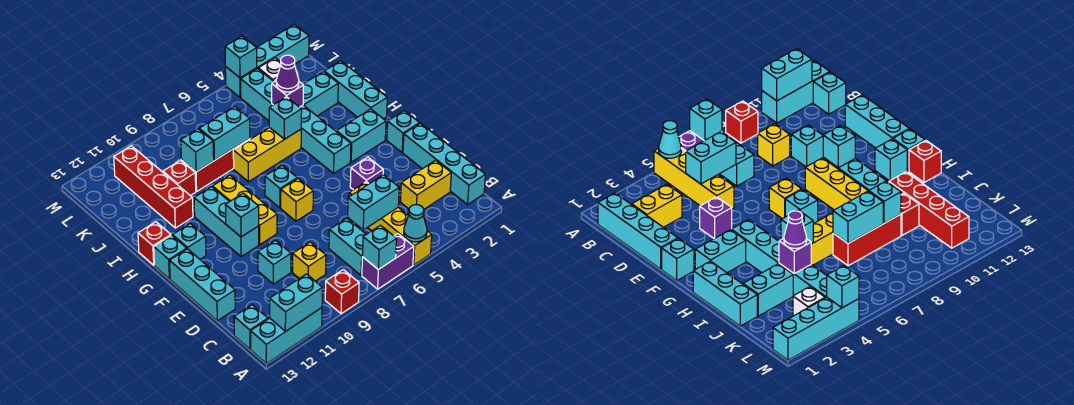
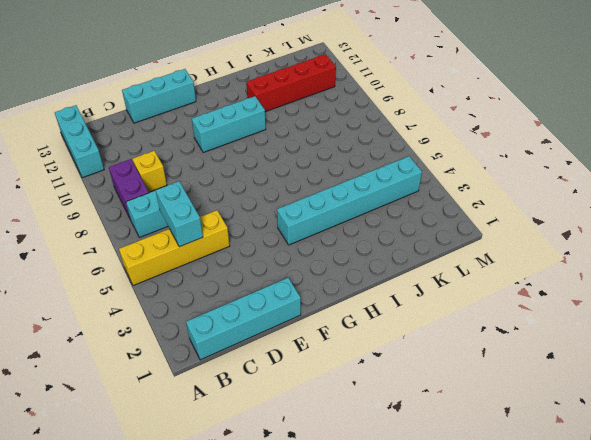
purple brick B8:B9 level 1 -> purple brick A6:A7 level 1
none -> red brick A9 level 1
none -> cyan brick B13 level 1
none -> yellow brick C2:C3 level 1
none -> cyan brick D10 level 1

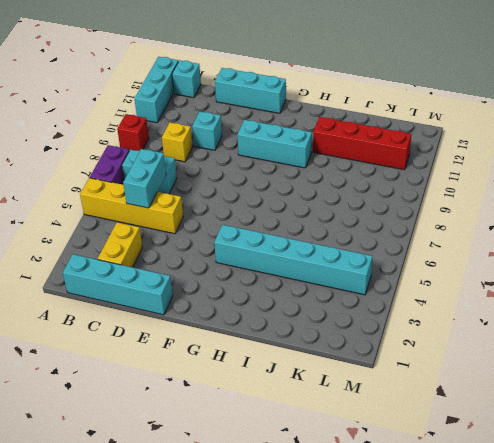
none -> purple brick E4 level 1
none -> cyan brick F1 level 1
none -> yellow brick F7 level 1
none -> yellow brick F9:H9 level 1

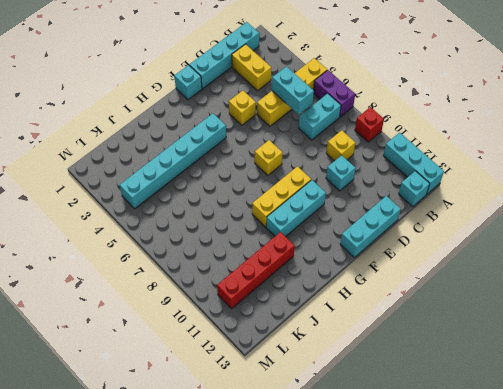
yellow brick E4 level 1 -> purple brick E4 level 1
none -> cyan brick G2:G3 level 1
none -> cyan brick G7 level 1
none -> cyan brick G12 level 1
none -> cyan brick G13 level 1

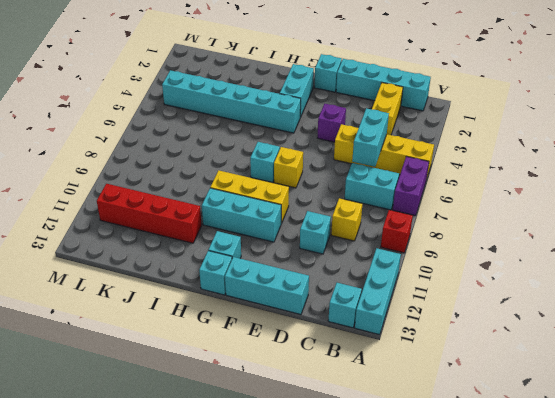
none -> cyan brick H1:J1 level 1
none -> red brick H13 level 1
none -> yellow brick I5:I7 level 1
none -> cyan brick J2:J3 level 1

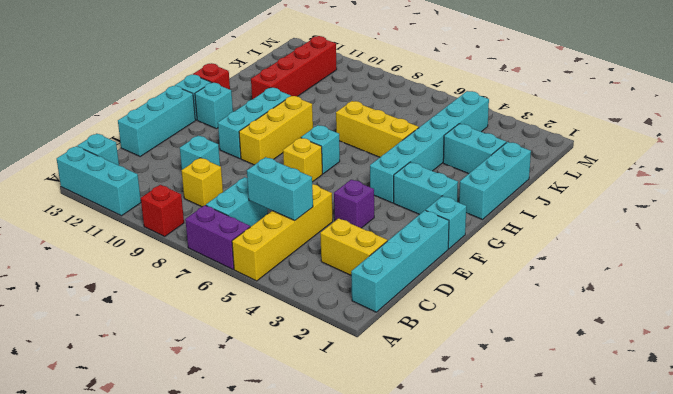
none -> red brick J7:J9 level 1
none -> red brick J10 level 1
none -> white brick L3 level 1
none -> cyan brick M1:M4 level 1

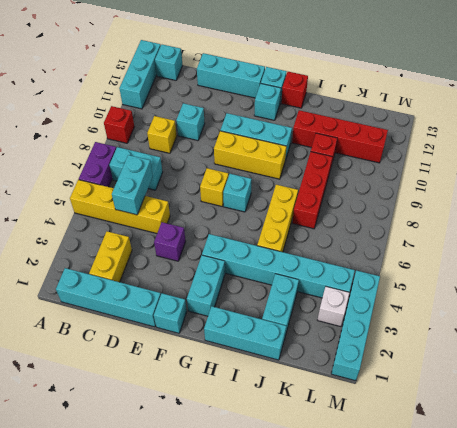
none -> cyan cone A5 level 2
none -> cyan brick A7 level 2
none -> cyan brick A11:A12 level 2
none -> cyan brick F10 level 2

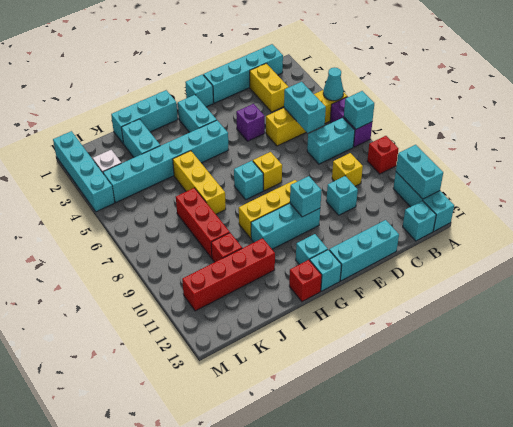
none -> cyan brick I5 level 2
none -> purple brick J4 level 2
none -> cyan brick J7:J8 level 2
none -> cyan brick J9 level 2

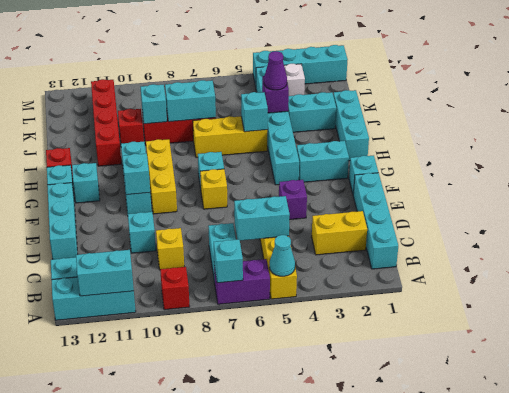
none -> cyan brick M4 level 2

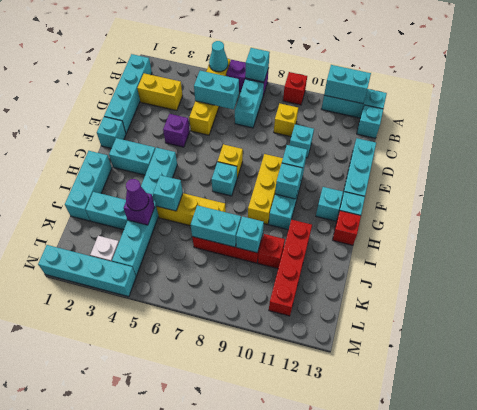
cyan brick G10 level 2 -> cyan brick M4 level 2

